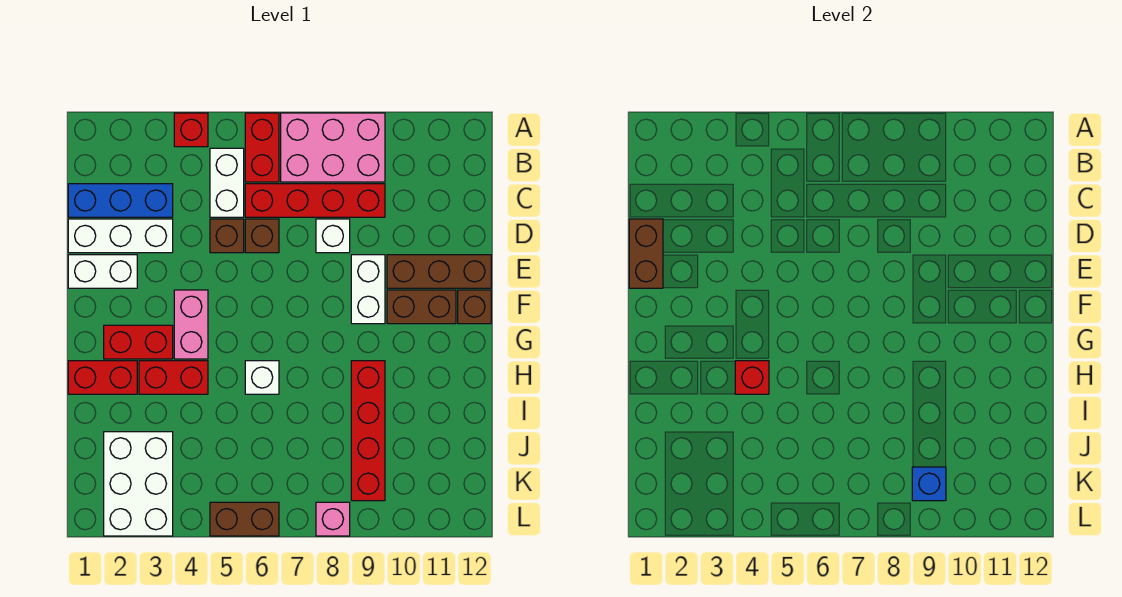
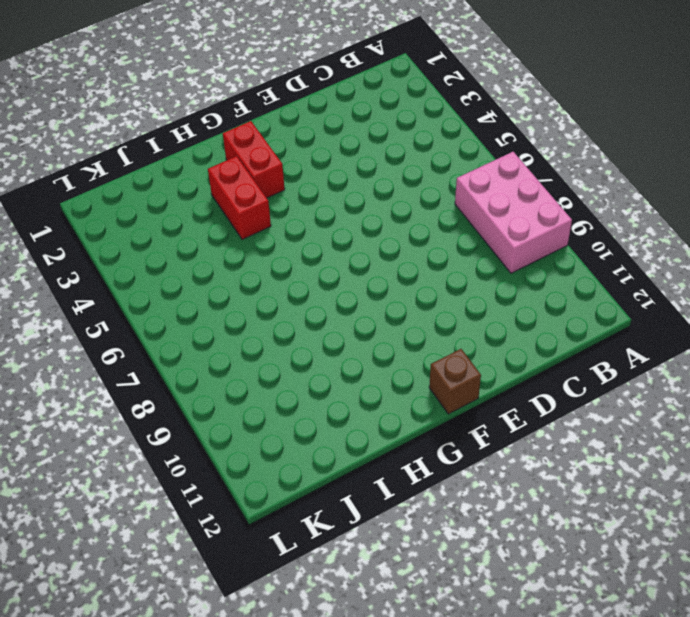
none -> red brick A4 level 1
none -> red brick A6:B6 level 1
none -> white brick B5:C5 level 1

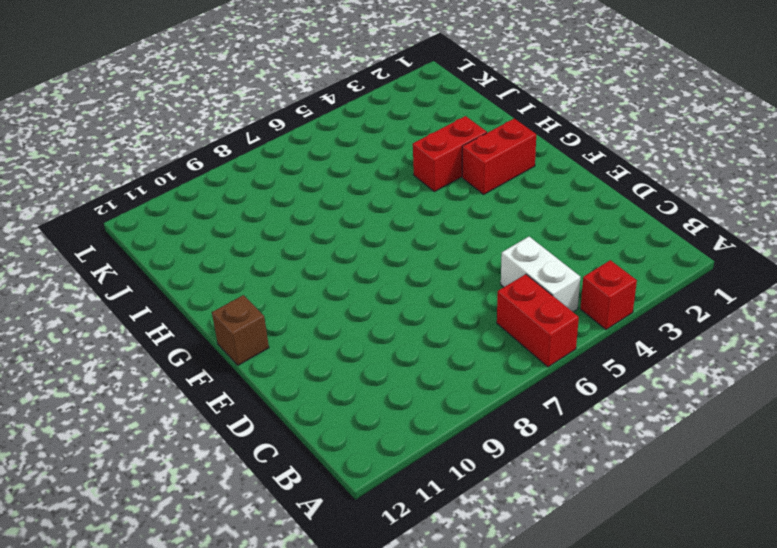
none -> pink brick A7:B9 level 1
none -> blue brick C1:C3 level 1
none -> red brick C6:C9 level 1

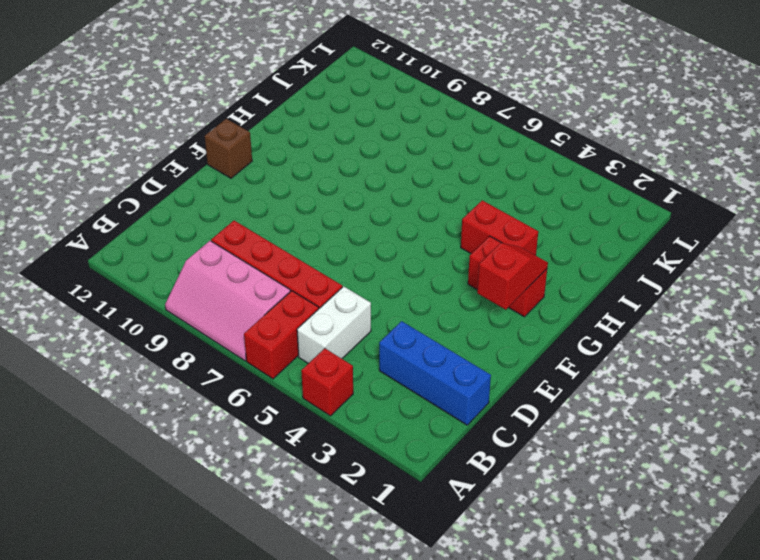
pink slope A7:B9 level 1 top B -> pink brick A7:B9 level 1
red slope F2:G2 level 2 top F -> none
none -> white brick D1:D3 level 1
none -> brown brick D5 level 1
none -> brown brick D6 level 1

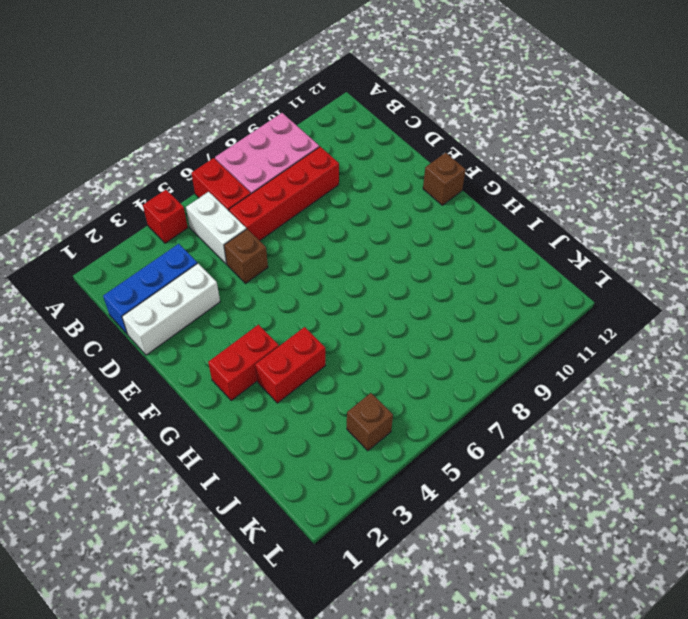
brown brick K4 level 1 -> brown brick D6 level 1
none -> white brick D8 level 1
none -> white brick E1:E2 level 1
none -> white brick E9:F9 level 1

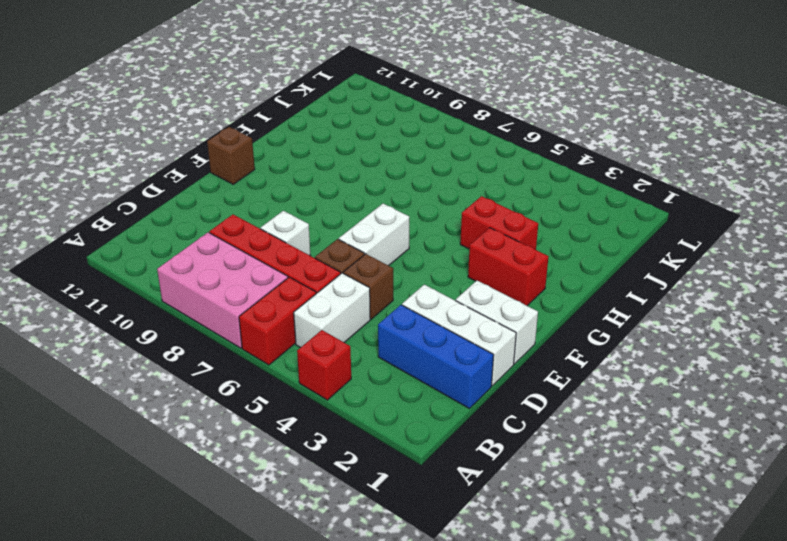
white brick E6:F6 level 1 -> white brick E9:F9 level 1
none -> brown brick E10:E12 level 1
none -> pink brick F4:G4 level 1
none -> brown brick F10:F11 level 1

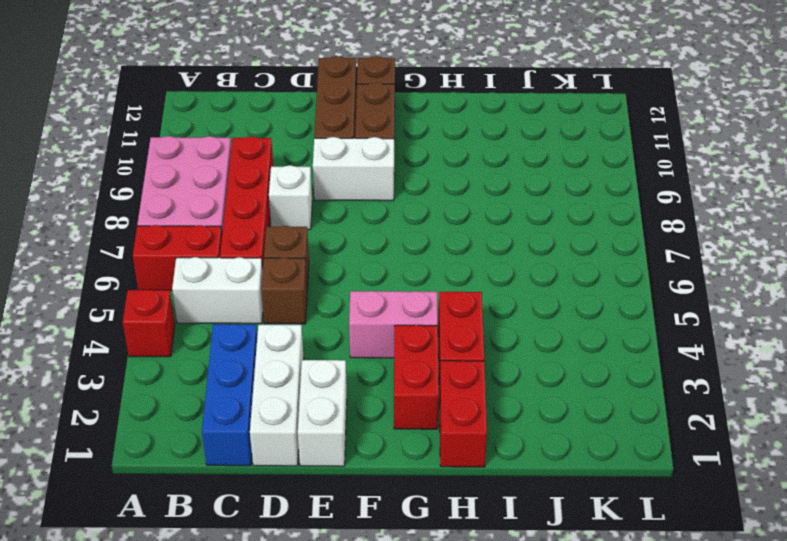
none -> white brick H6 level 1
none -> red brick H9:K9 level 1
none -> white brick J2:L3 level 1

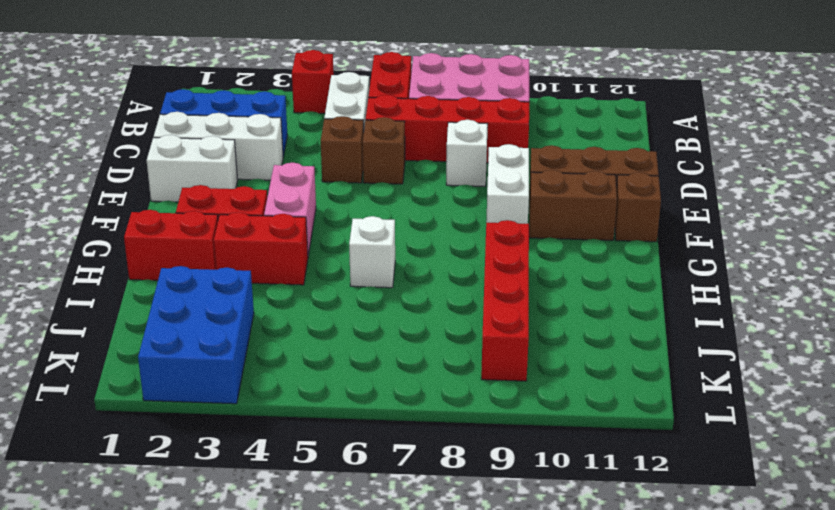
blue brick J2:L3 level 1 -> white brick J2:L3 level 1
none -> brown brick L5:L6 level 1
none -> pink brick L8 level 1
none -> brown brick D1:E1 level 2

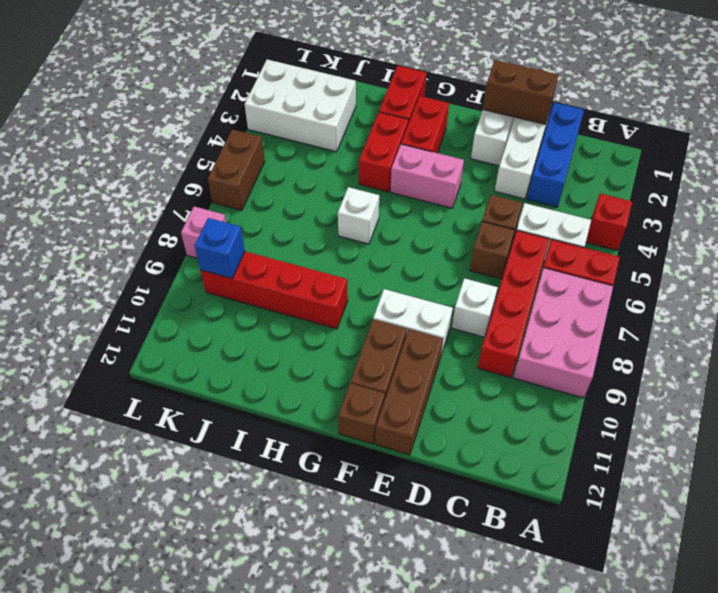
none -> red brick H4 level 2

